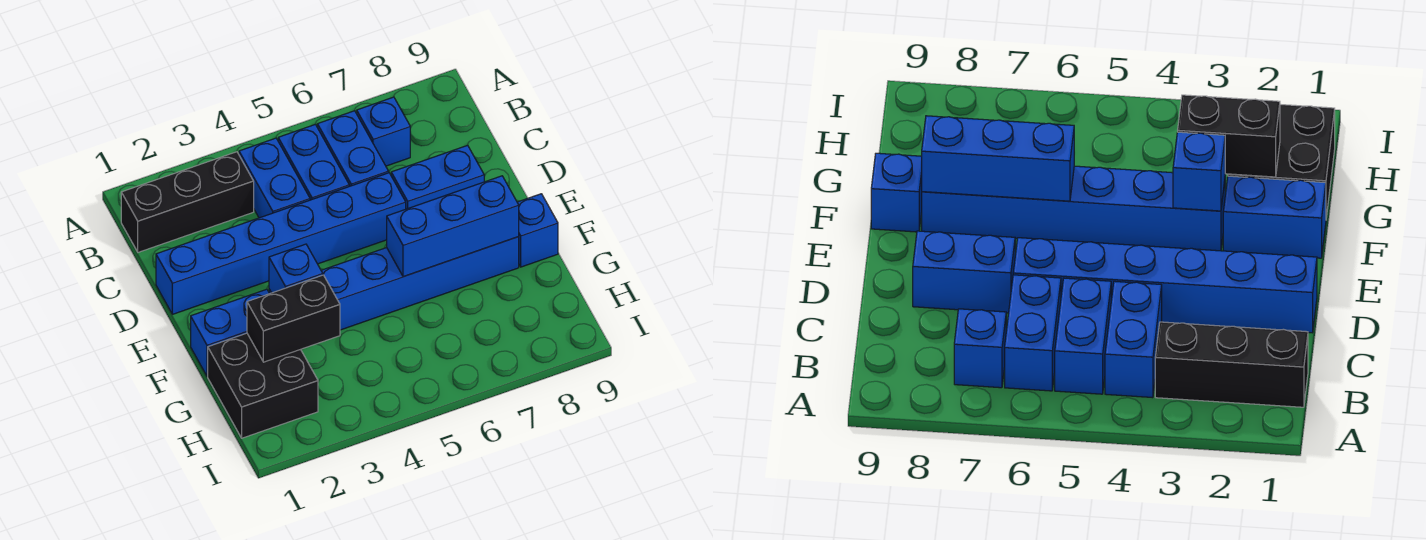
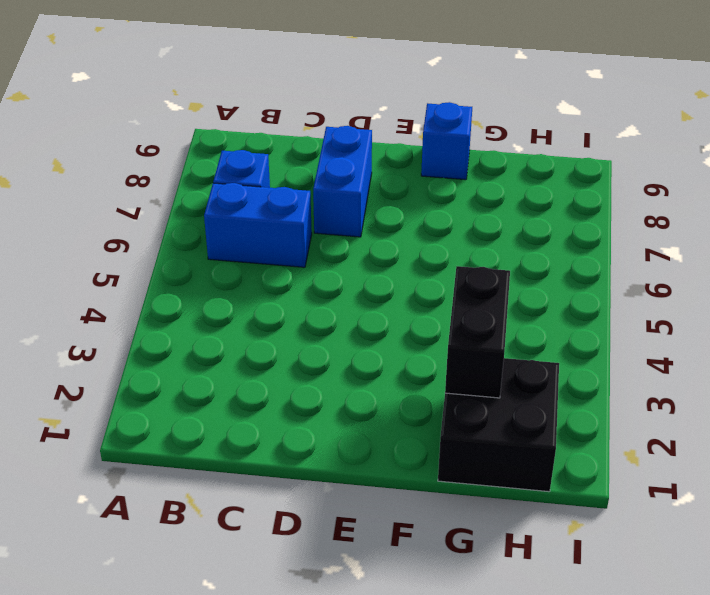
none -> black brick B1:B3 level 1
none -> blue brick B4:C4 level 1
none -> blue brick B5:C5 level 1

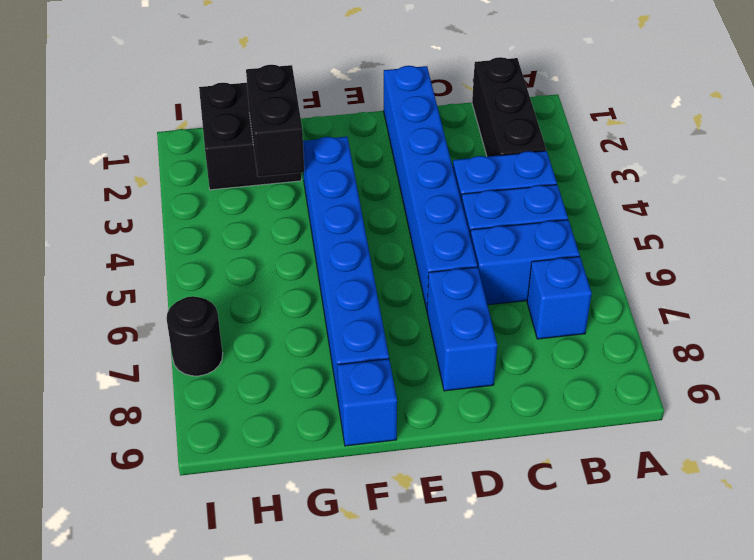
black round brick I7 level 1 -> none
none -> blue brick F1:F2 level 1
none -> blue brick F3 level 2
none -> blue brick F6:F8 level 2

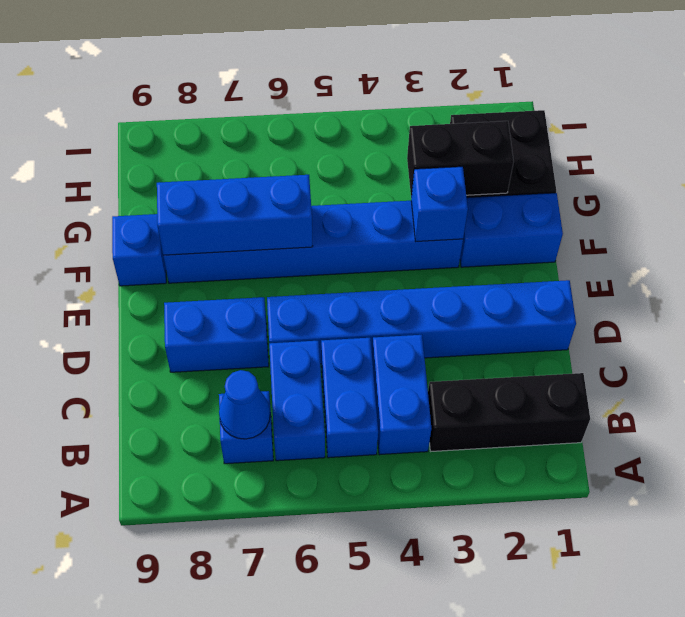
blue cone B7 level 2 -> none

